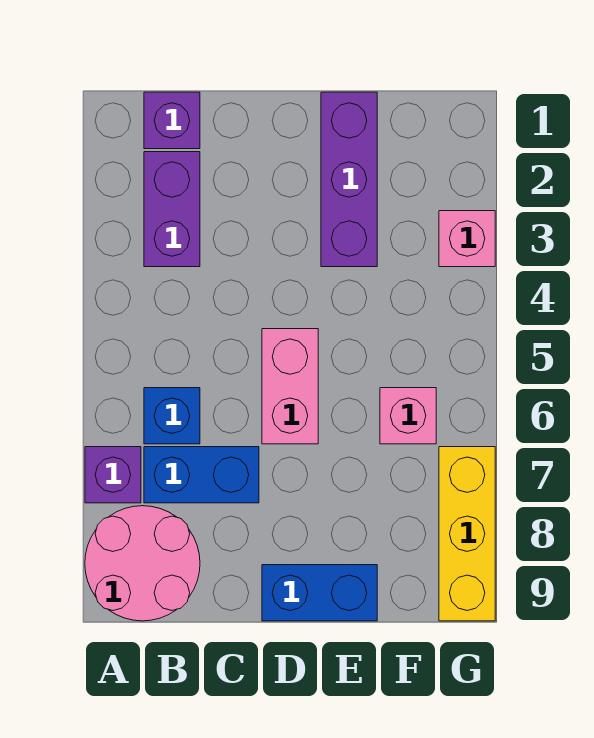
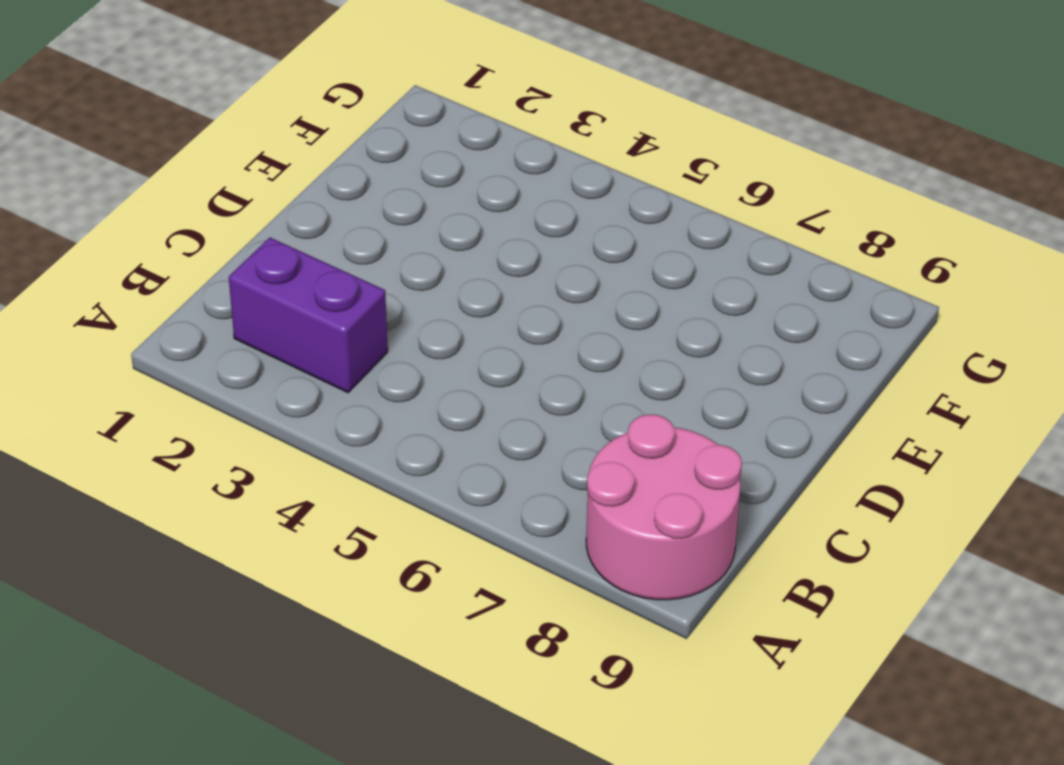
none -> purple brick A7 level 1
none -> purple brick B1 level 1
none -> blue brick B6 level 1

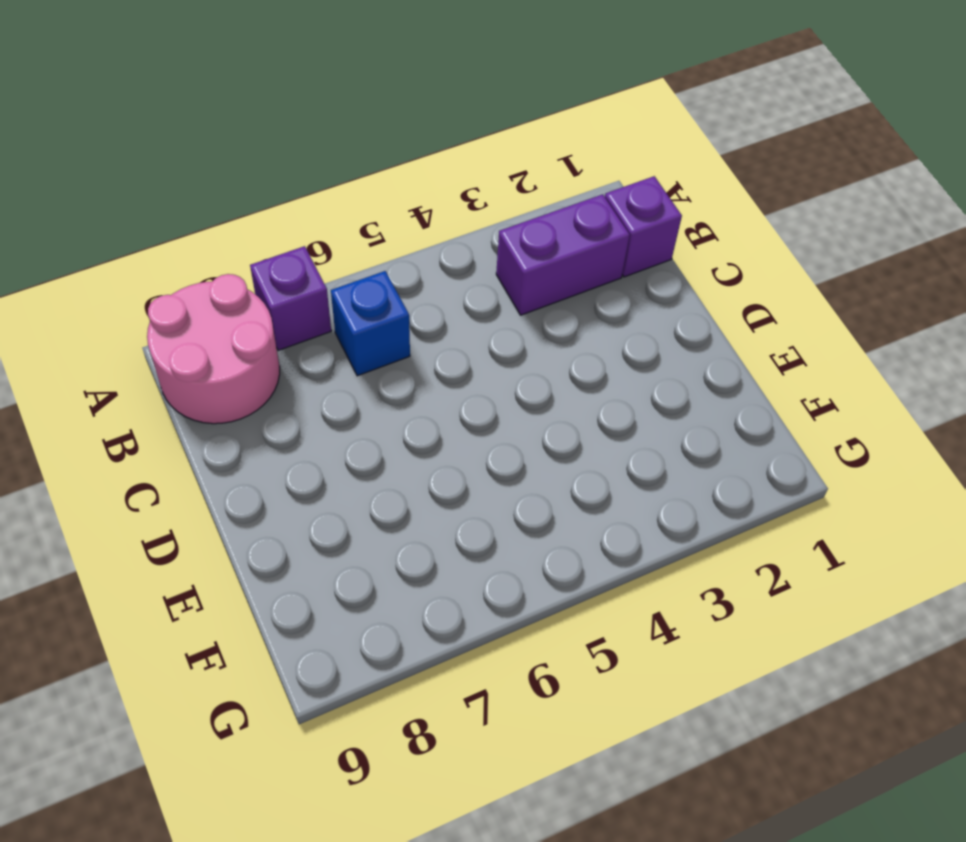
none -> blue brick B7:C7 level 1
none -> pink brick D5:D6 level 1
none -> blue brick D9:E9 level 1

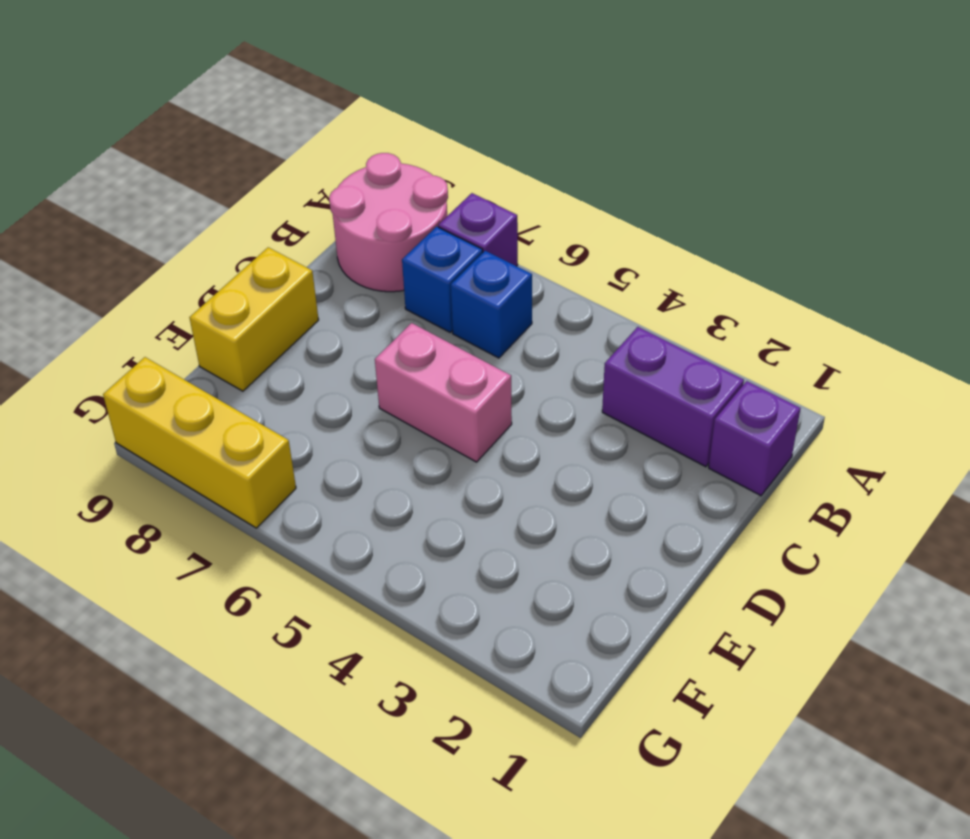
blue brick B7 level 1 -> blue brick B7:C7 level 1
yellow brick D9:E9 level 1 -> blue brick D9:E9 level 1
none -> purple brick E1:E3 level 1
none -> pink brick F6 level 1
none -> pink brick G3 level 1

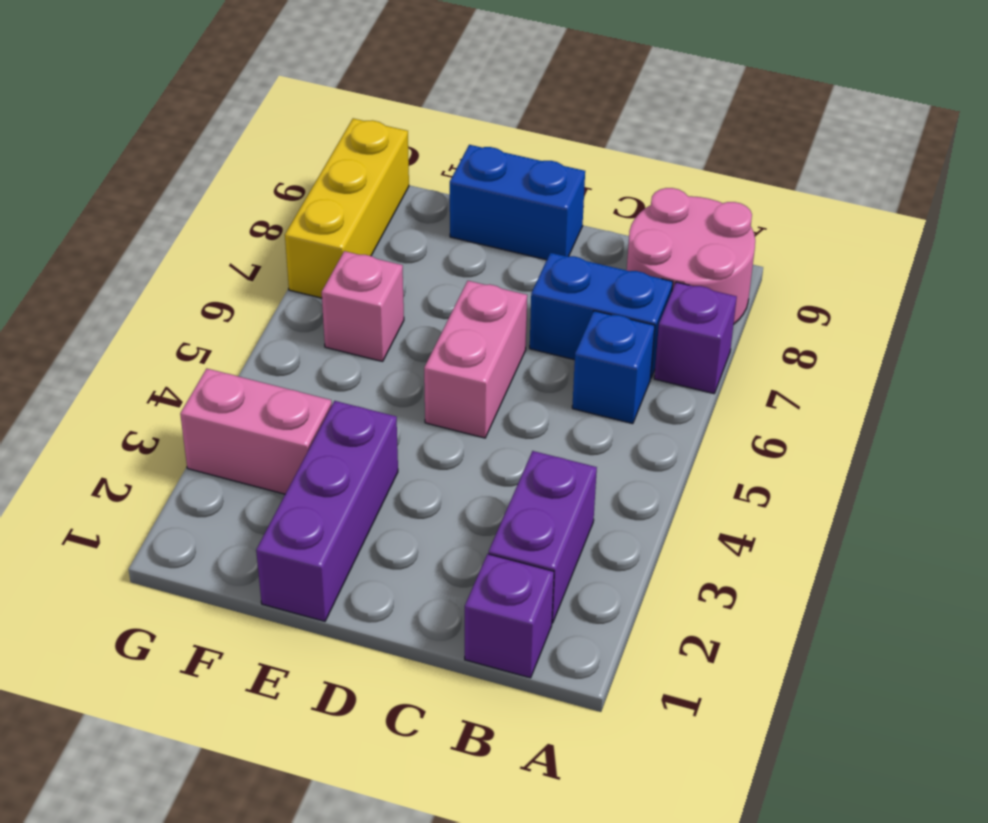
pink brick F3:G3 level 1 -> pink brick G3 level 1

